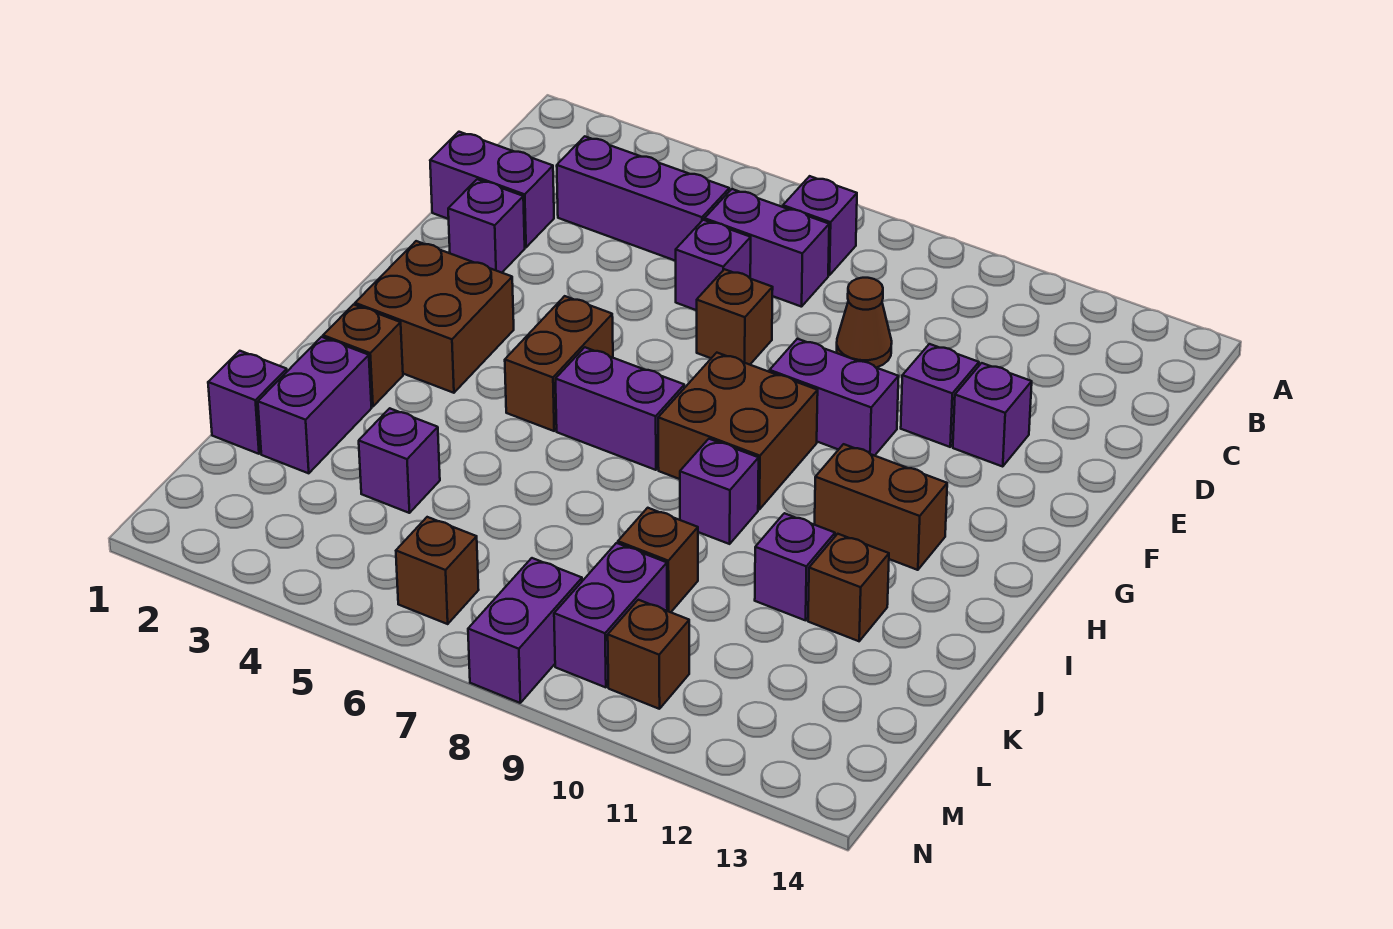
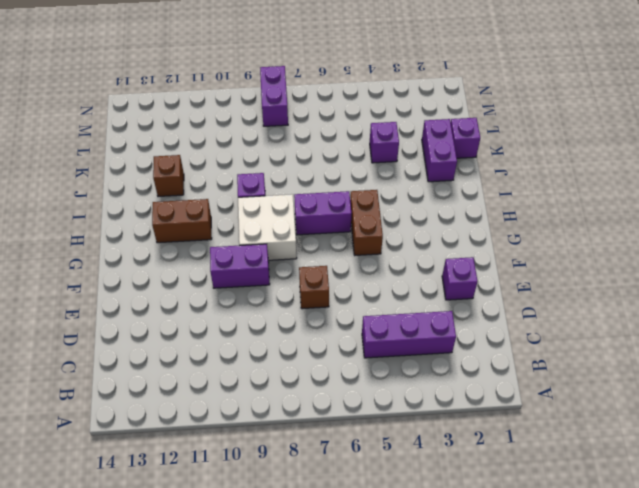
white brick G8:H9 level 1 -> brown brick G8:H9 level 1
none -> purple brick B7 level 1
none -> purple brick C6:C7 level 1
none -> purple brick D1:D2 level 1

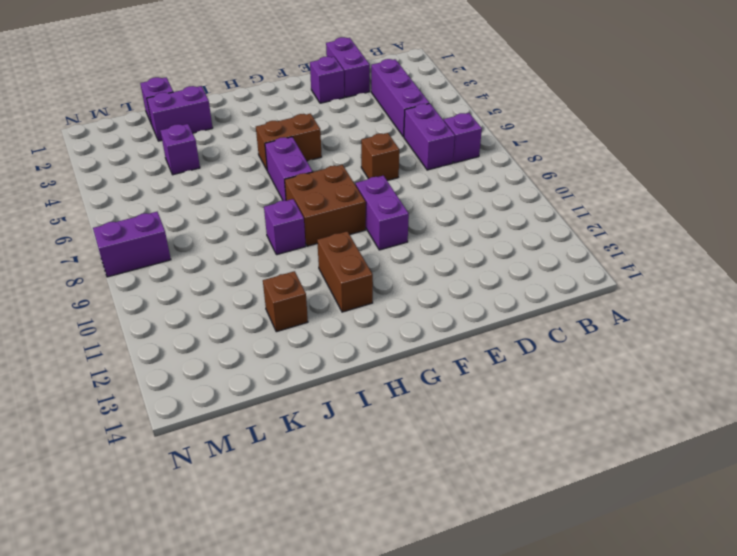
none -> purple brick D6 level 1
none -> brown cone D9 level 1
none -> purple brick E11 level 1

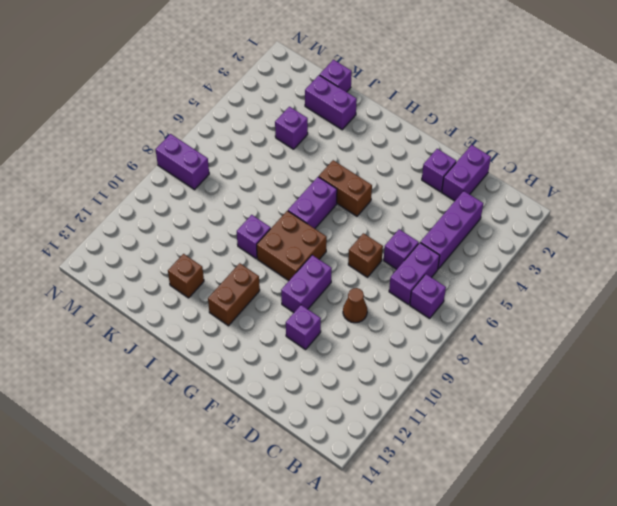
none -> purple brick E12 level 1
none -> brown brick G2:H3 level 1
none -> brown brick I2 level 1

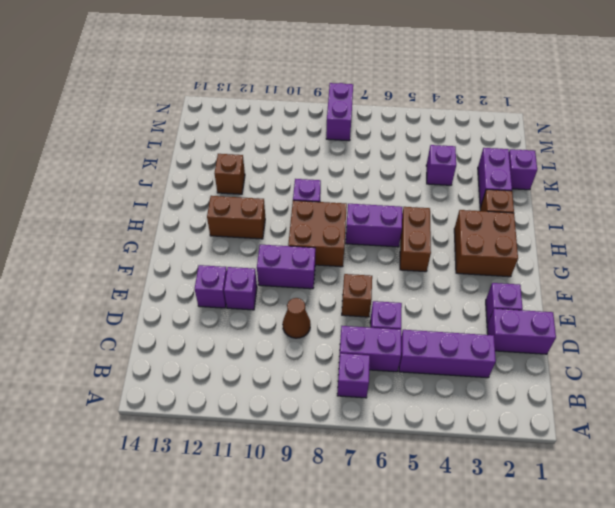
none -> purple brick J11 level 1
none -> brown brick K9 level 1
none -> purple brick L9:M9 level 1

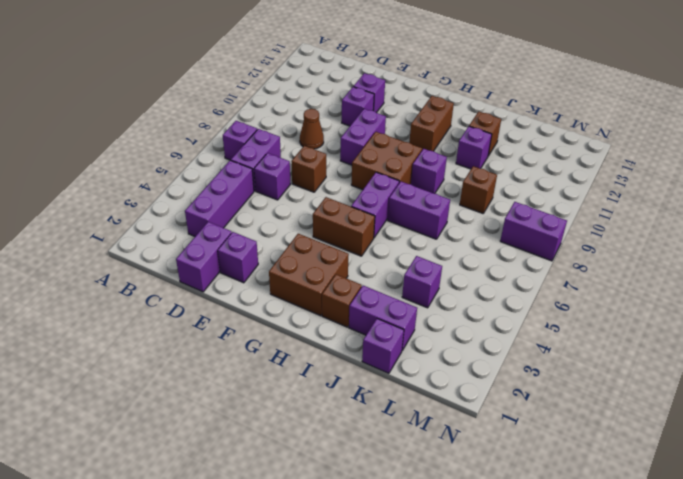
purple brick I7:J7 level 1 -> purple brick L9:M9 level 1
none -> brown brick M6 level 1
none -> brown brick M10 level 1

